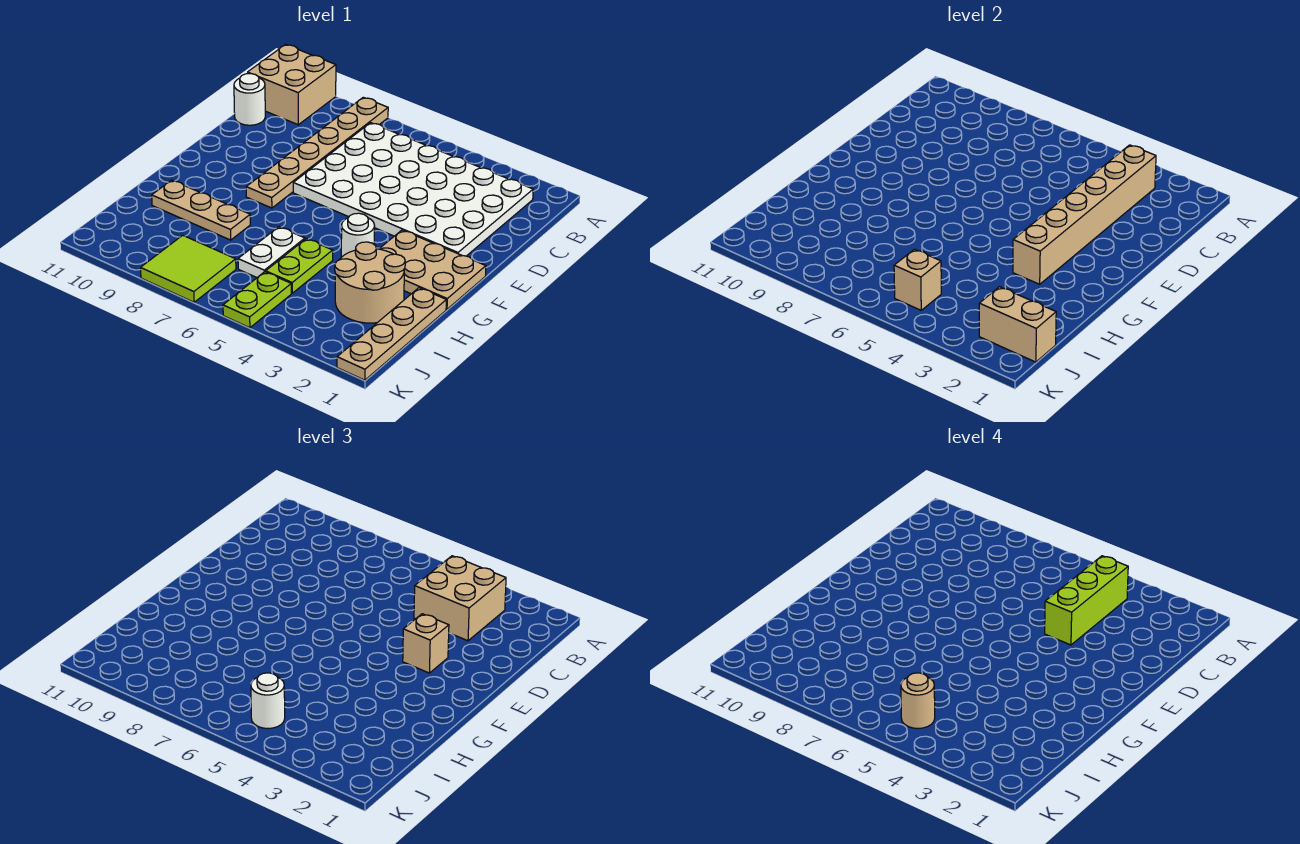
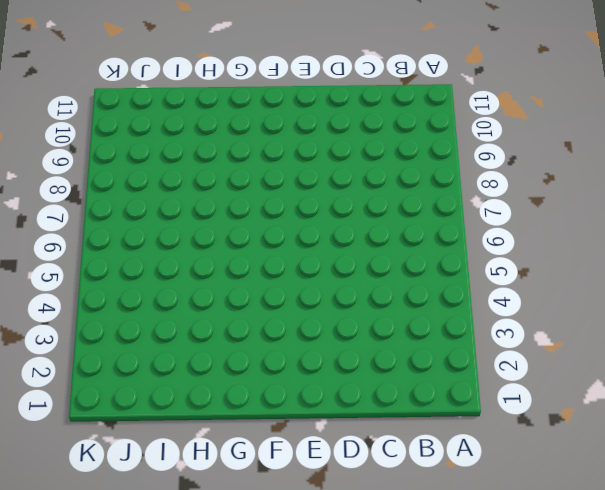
none -> tan plate A8:F8 level 1
none -> tan brick A10:B11 level 1
none -> white plate B2:E7 level 1

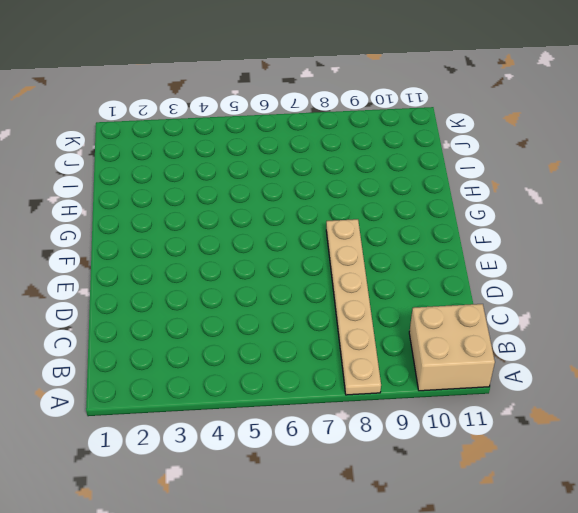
none -> white plate B2:E7 level 1
none -> white round brick C11 level 1
none -> tan plate F1:G3 level 1

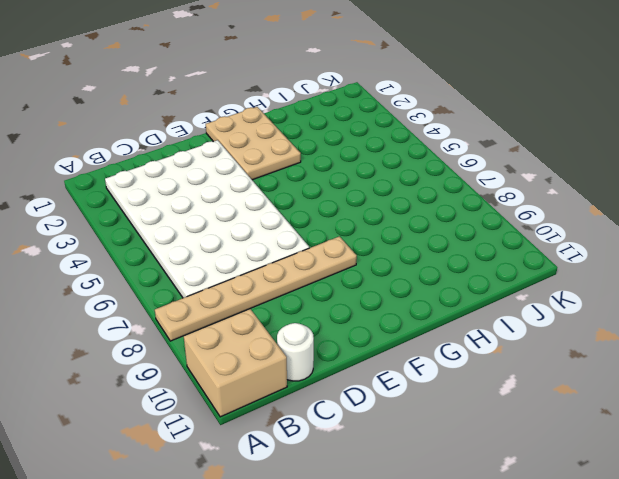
none -> white round brick G4 level 1
none -> tan plate H1:K1 level 1
none -> tan round brick H2:I3 level 1

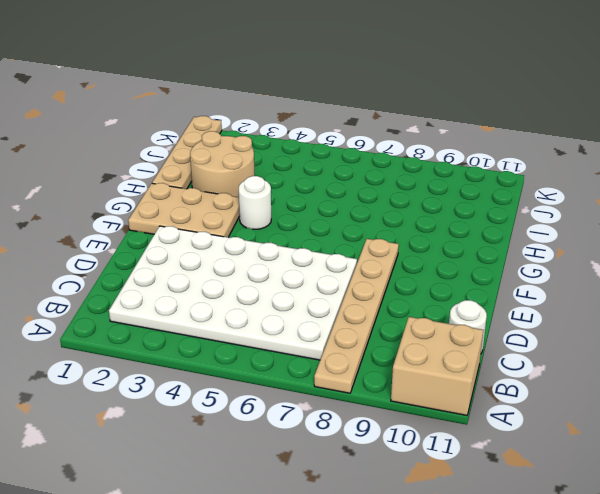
none -> lime plate H5:I5 level 1
none -> white plate H6:I6 level 1
none -> tan plate H8:H10 level 1

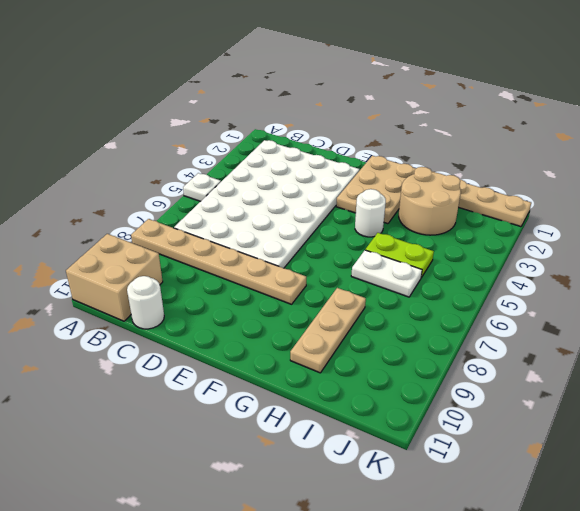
white plate A5 level 1 -> none
none -> lime plate J5:K5 level 1
none -> lime tile J7:K8 level 1
none -> tan brick B3:G3 level 2

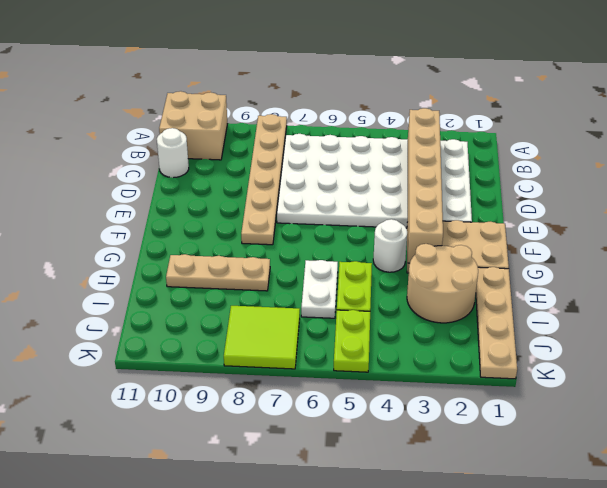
none -> tan brick J1:J2 level 2
none -> tan brick J5 level 2
none -> tan brick B3:C4 level 3

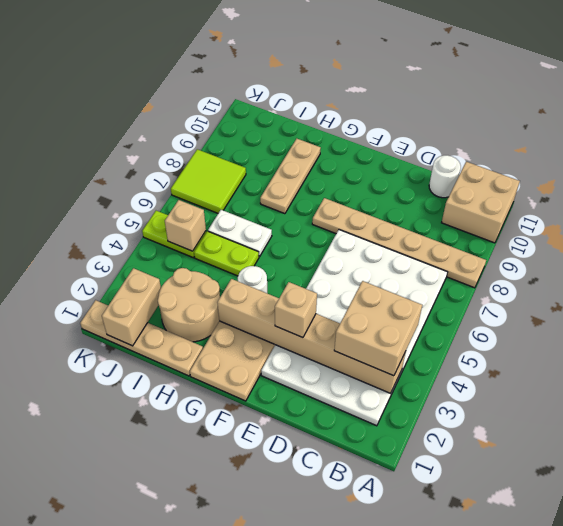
none -> white round brick J5 level 3
none -> lime brick B4:D4 level 4
none -> tan round brick J5 level 4

